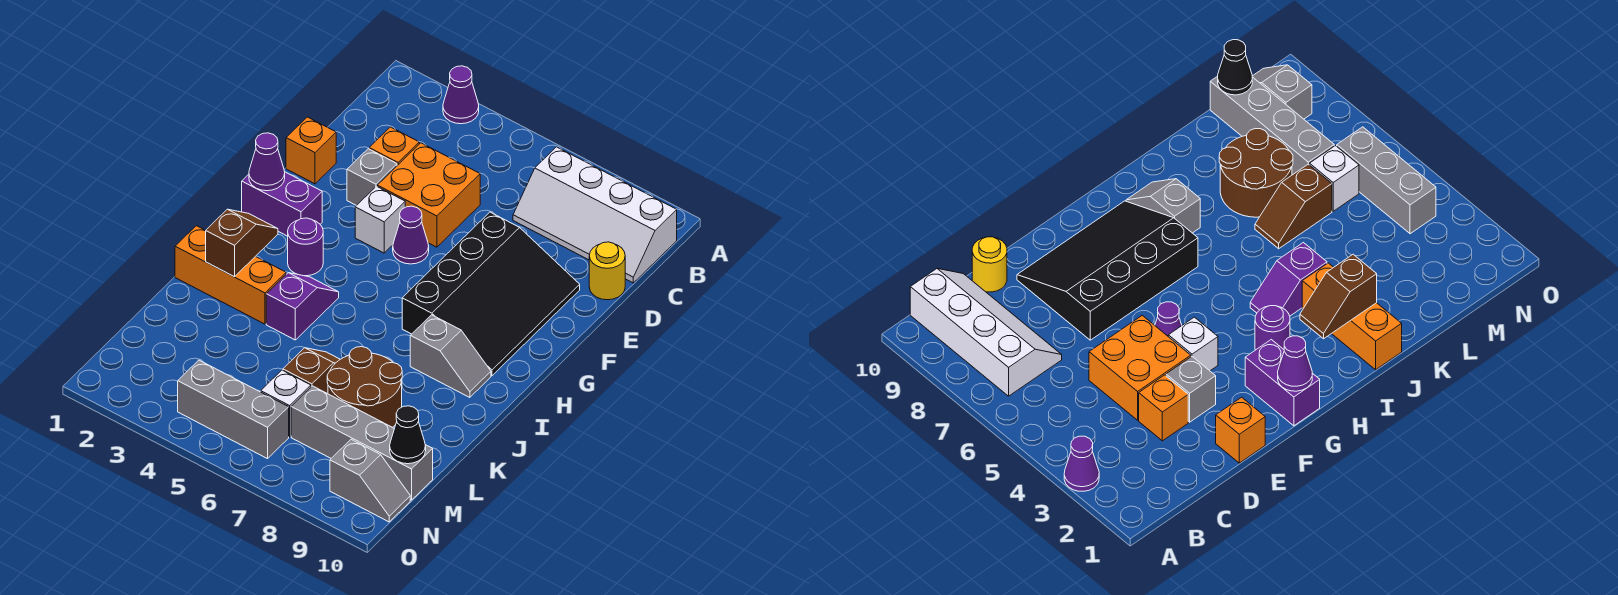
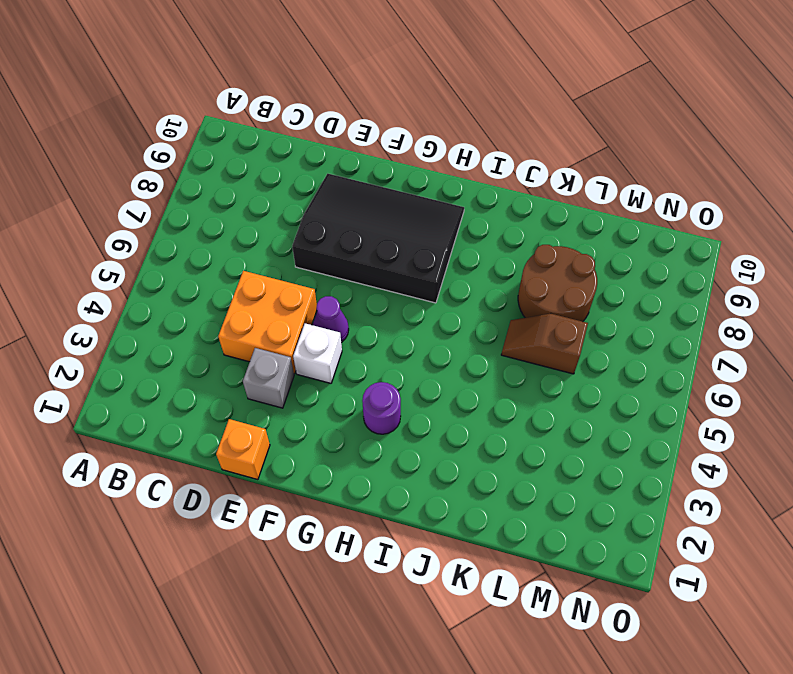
none -> purple cone A3 level 1
none -> white slope B7:C10 level 1 top B
none -> orange brick D3 level 1

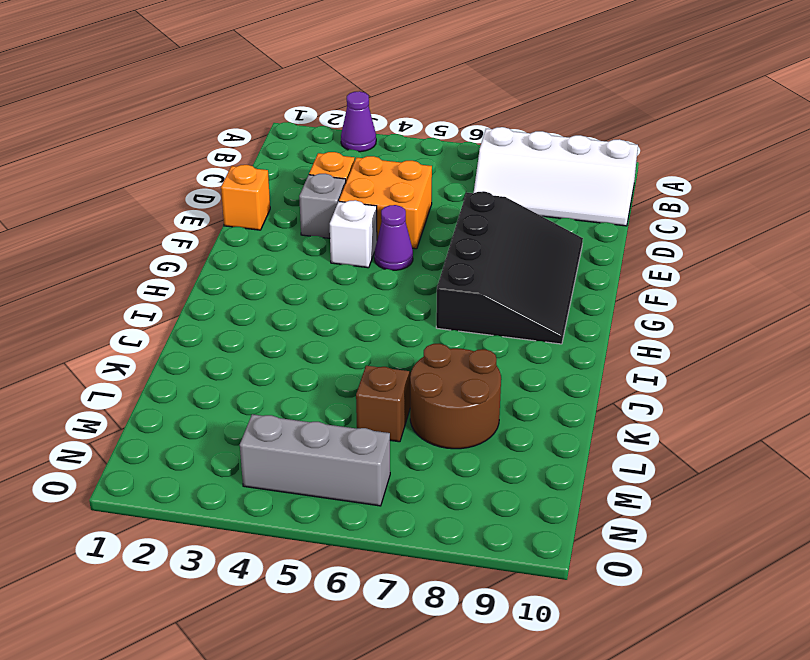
none -> yellow round brick D10 level 1
none -> purple brick G1:G2 level 1
none -> purple round brick H3 level 1

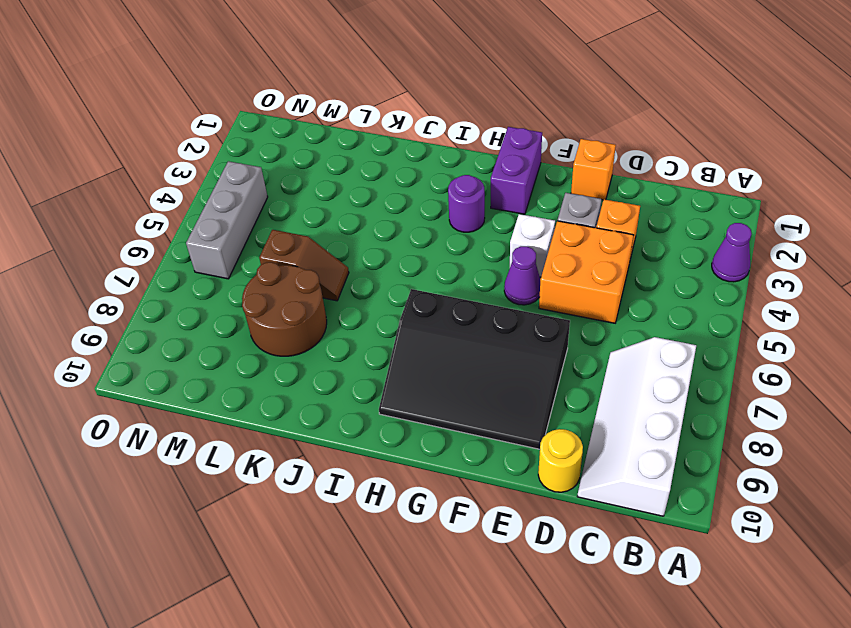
none -> purple slope I4:J4 level 1 top J
none -> grey slope I8:I9 level 1 top 8
none -> orange brick J1:J3 level 1

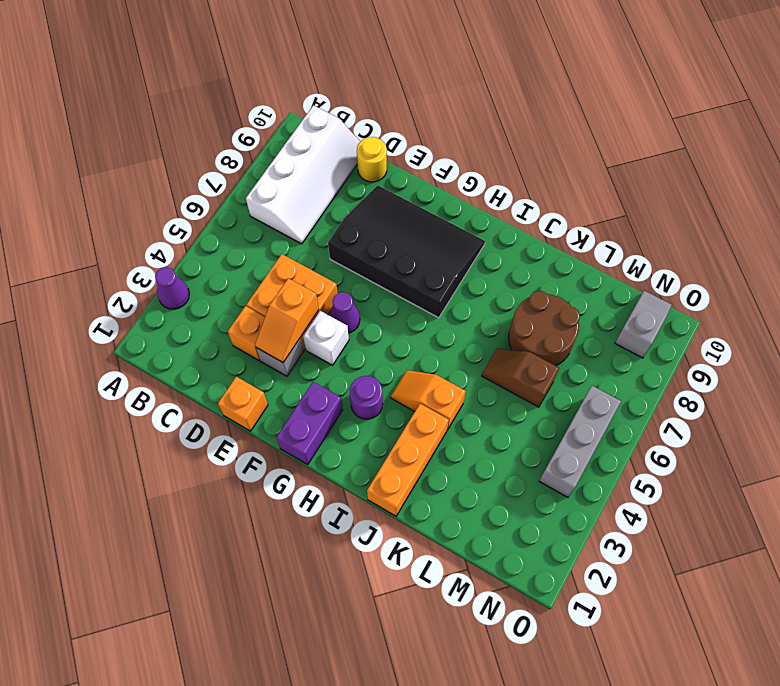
orange slope E3:E4 level 2 top 4 -> none
orange slope I4:J4 level 1 top J -> purple slope I4:J4 level 1 top J
none -> grey slope I8:I9 level 1 top 8
none -> white brick M6 level 1
none -> grey brick M7:M10 level 1

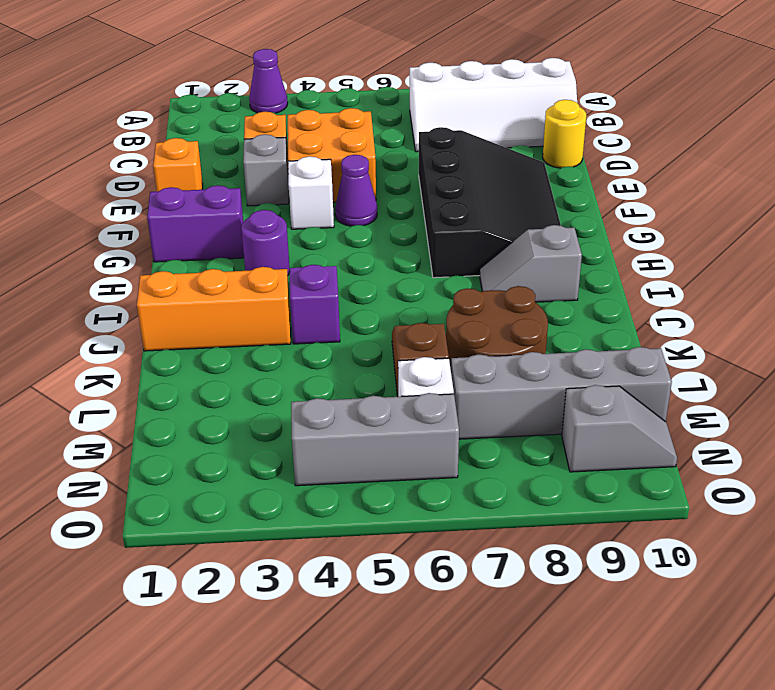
grey slope I8:I9 level 1 top 9 -> grey slope I8:I9 level 1 top 8
none -> purple cone G1 level 2
none -> brown slope I2:J2 level 2 top J
none -> black cone M10 level 2

